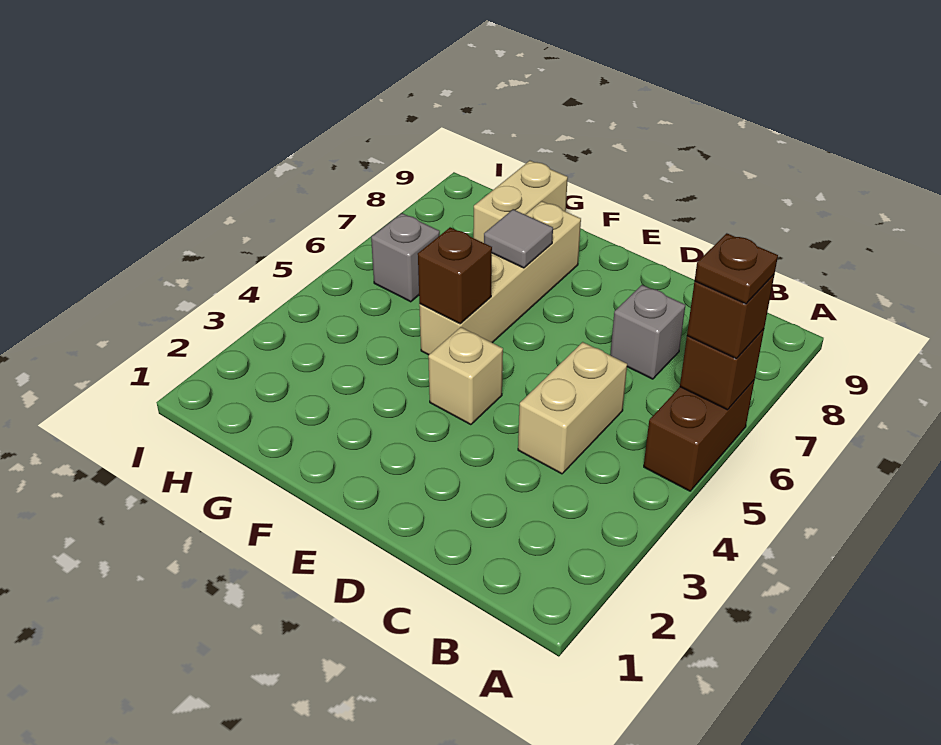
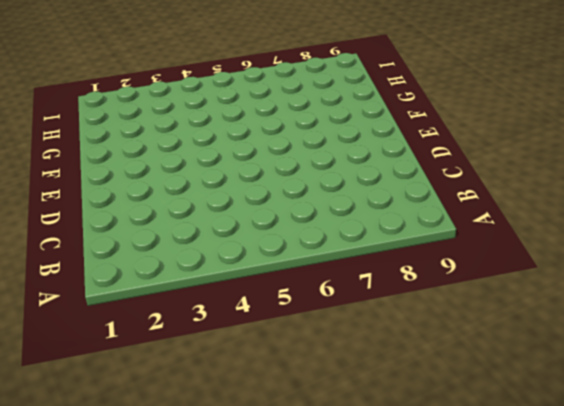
none -> brown brick A5:A6 level 1
none -> tan brick C4:C5 level 1
none -> grey brick C7 level 1

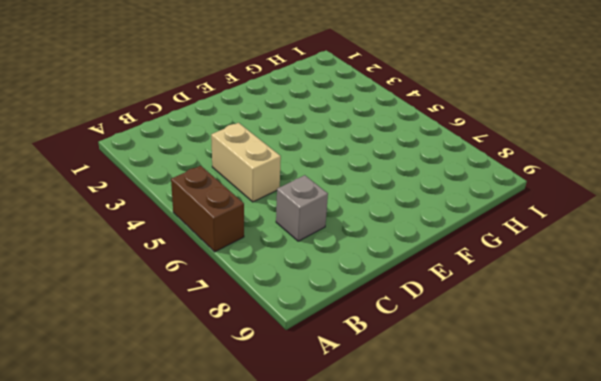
none -> tan brick E4 level 1
none -> tan brick F5:F8 level 1
none -> tan brick G8:G9 level 1

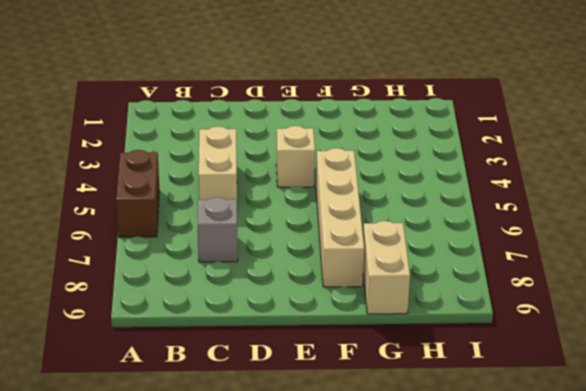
none -> grey brick H6 level 1
none -> brown brick A6 level 2
none -> brown brick F5 level 2

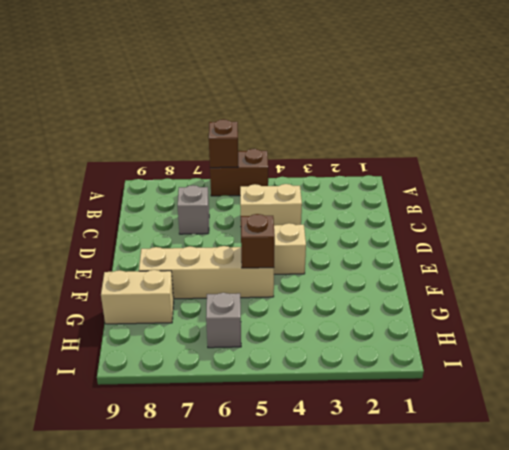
none -> grey tile F7 level 2
none -> brown brick A6 level 3
none -> brown plate A6 level 4

